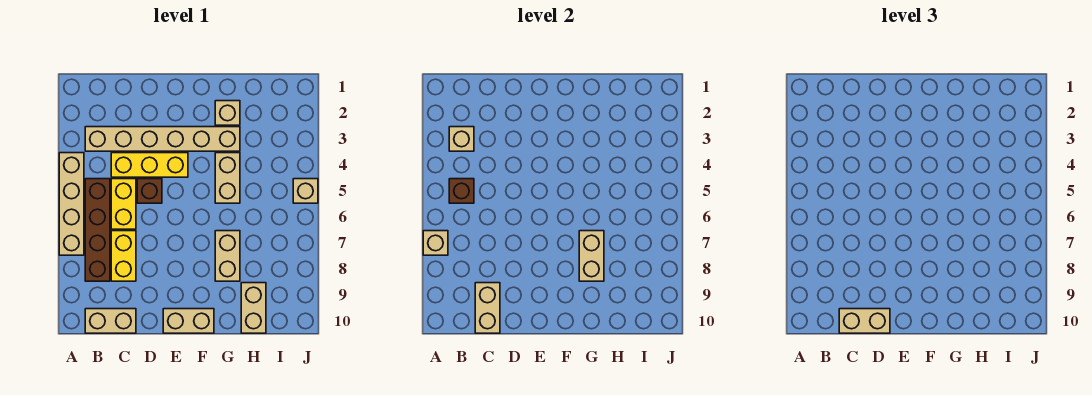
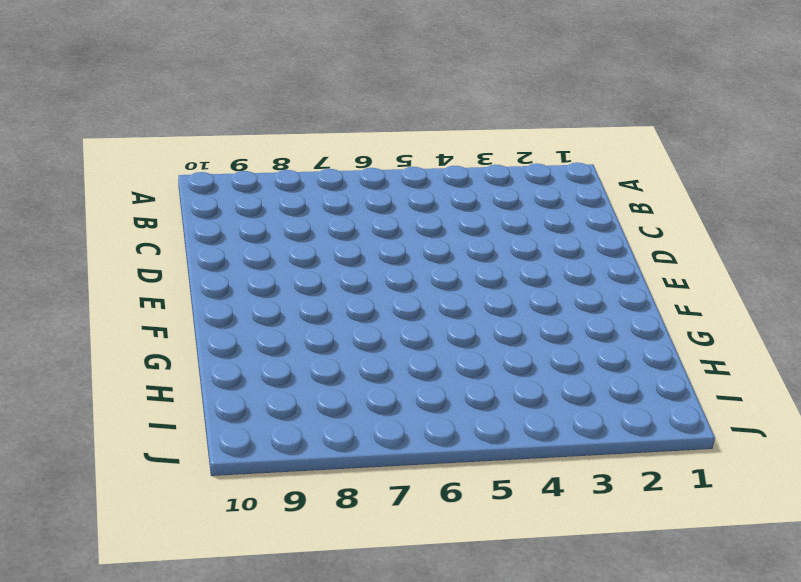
none -> tan brick A4:A7 level 1
none -> tan brick B3:G3 level 1
none -> brown brick B5:B8 level 1

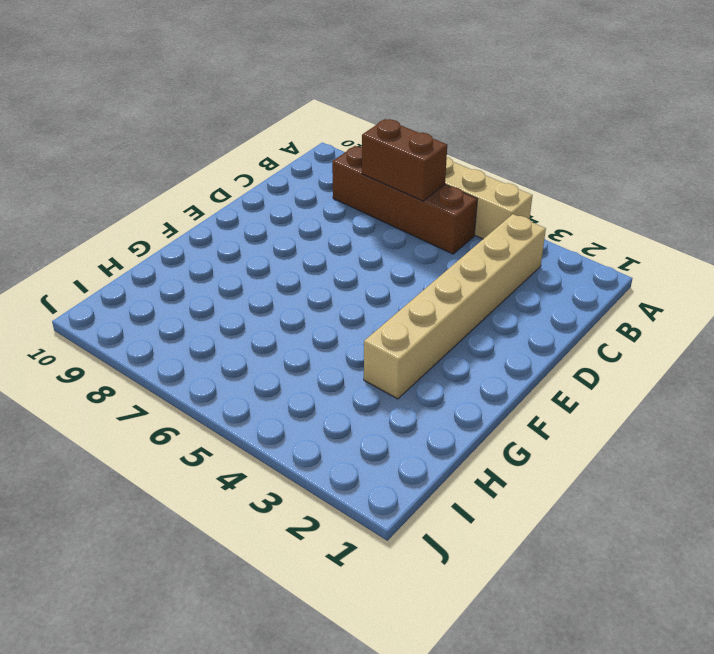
brown brick B6:B7 level 2 -> none
none -> tan brick B10:C10 level 1
none -> yellow brick C4:E4 level 1
none -> yellow brick C5:C6 level 1

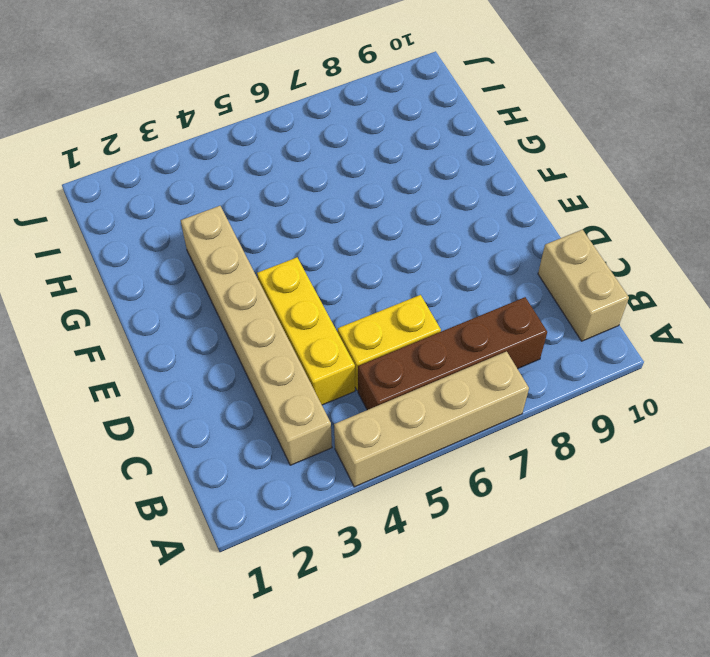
none -> yellow brick C7:C8 level 1
none -> brown brick D5 level 1
none -> tan brick E10:F10 level 1

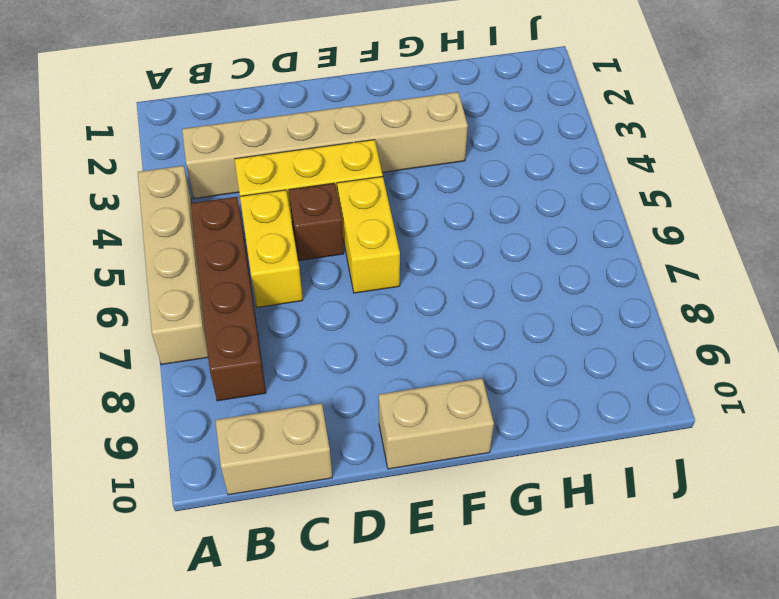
yellow brick E5:E6 level 1 -> yellow brick C7:C8 level 1
none -> tan brick G2 level 1
none -> tan brick G4:G5 level 1
none -> tan brick G7:G8 level 1

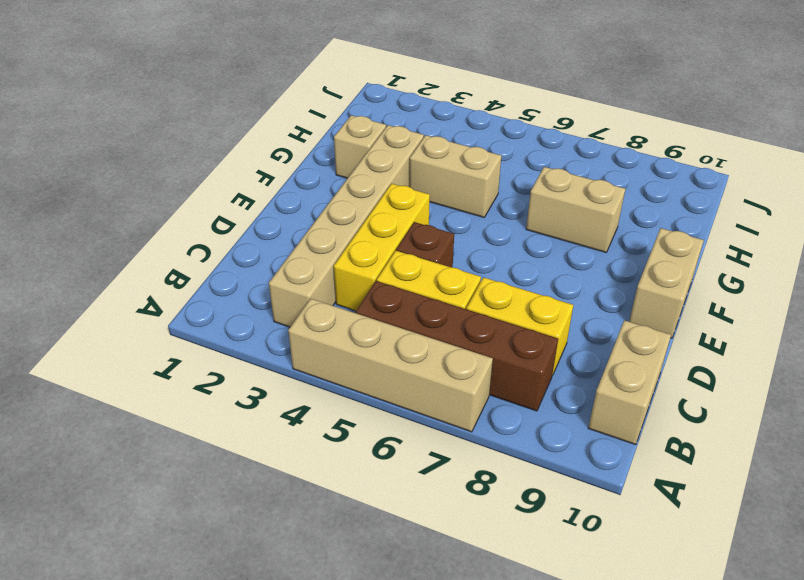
none -> tan brick H9:H10 level 1
none -> tan brick J5 level 1
none -> tan brick A7 level 2

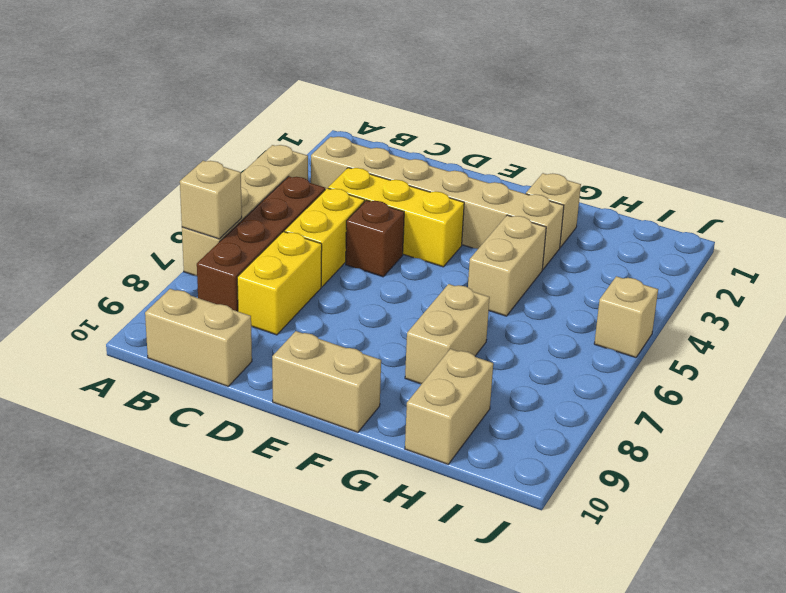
none -> tan brick B3 level 2
none -> brown brick B5 level 2
none -> tan brick C9:C10 level 2

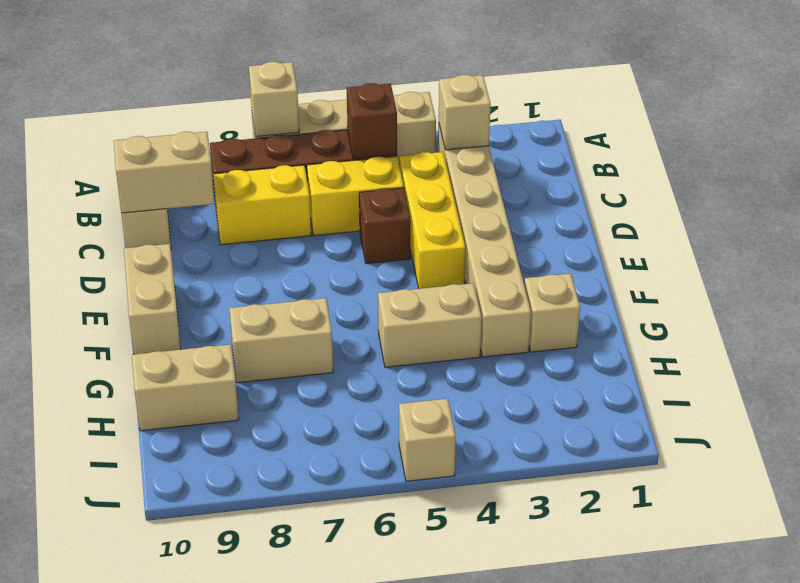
none -> tan brick G7:G8 level 2
none -> tan brick C10:D10 level 3

